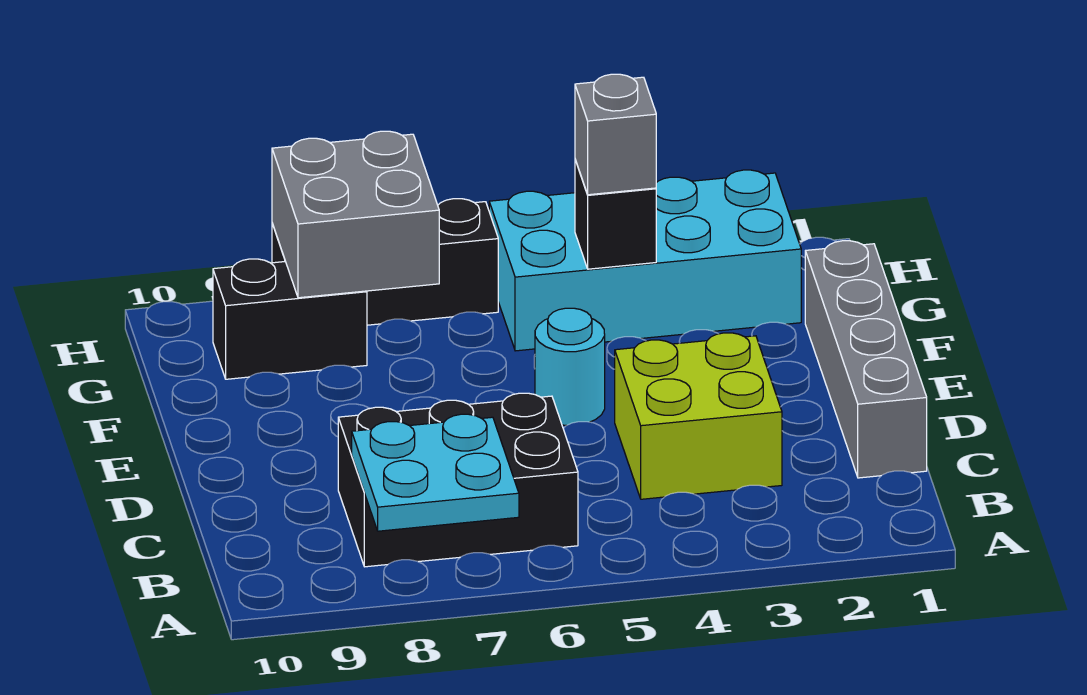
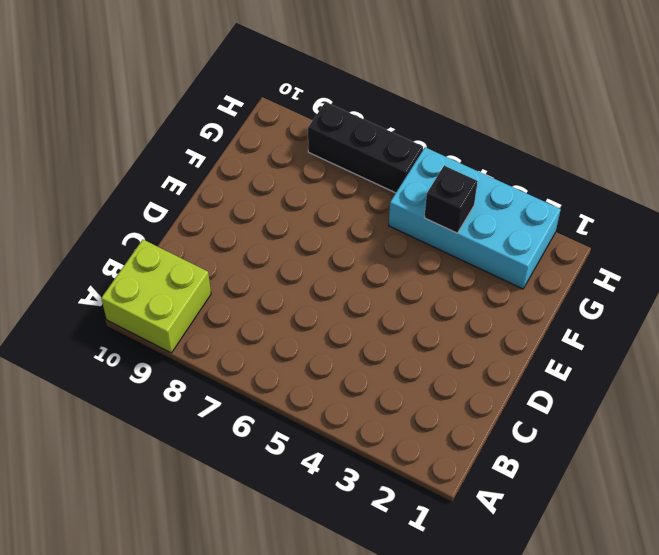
lime brick A9:B10 level 1 -> lime brick C3:D4 level 1
none -> black brick B6:C8 level 1
none -> grey brick C1:F1 level 1

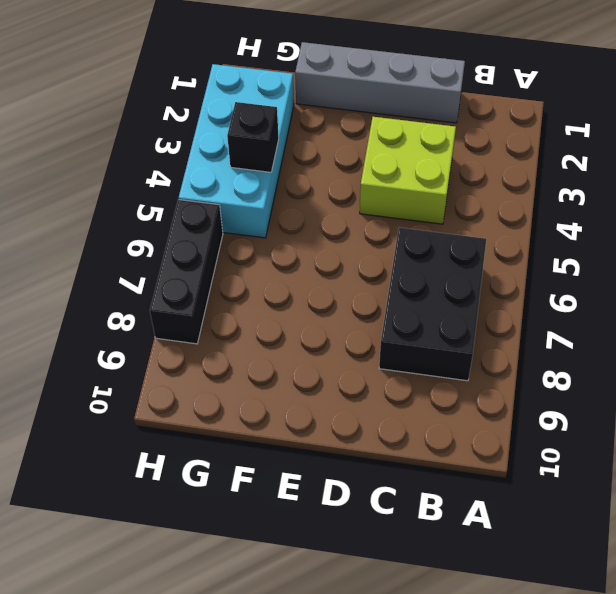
none -> cyan round brick E5 level 1
none -> black brick G8:G9 level 1

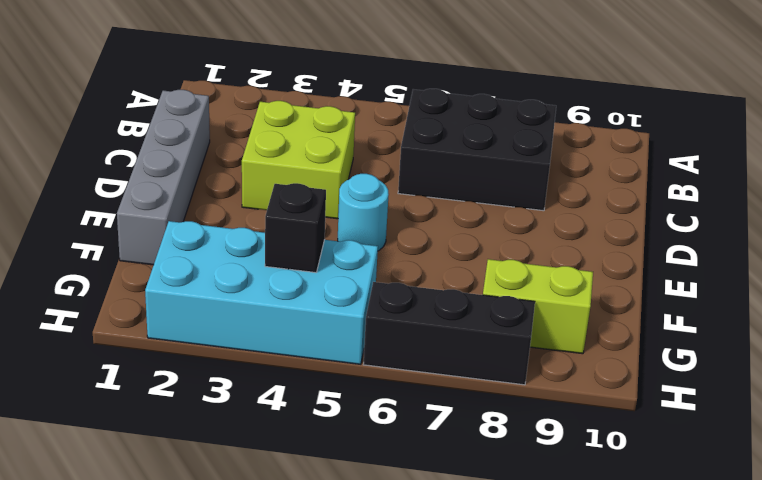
lime brick G8:G9 level 1 -> black brick G8:G9 level 1
none -> cyan plate A7:B8 level 2
none -> grey brick G7:H8 level 2

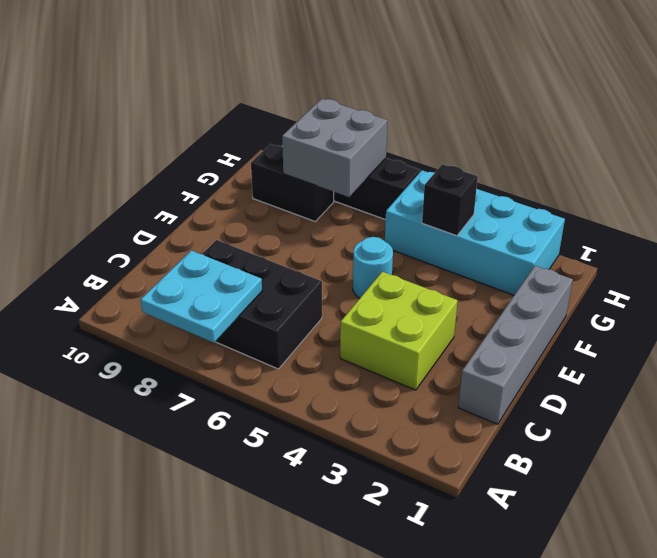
none -> grey brick G4 level 3

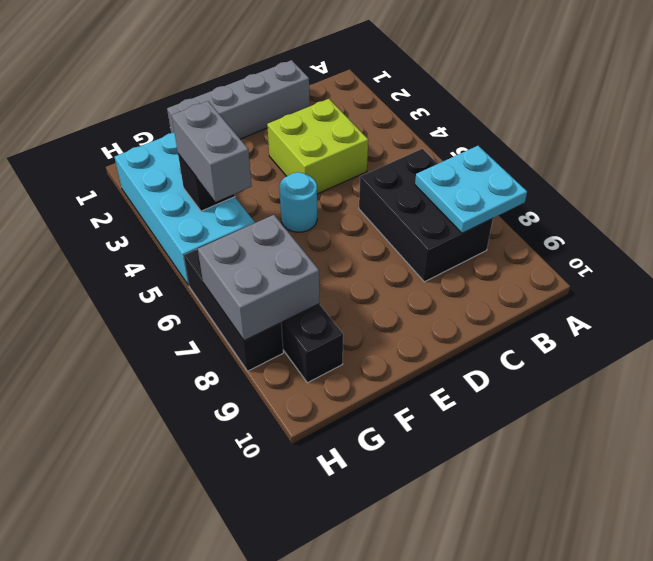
grey brick G4:G5 level 3 -> grey brick G4 level 3

